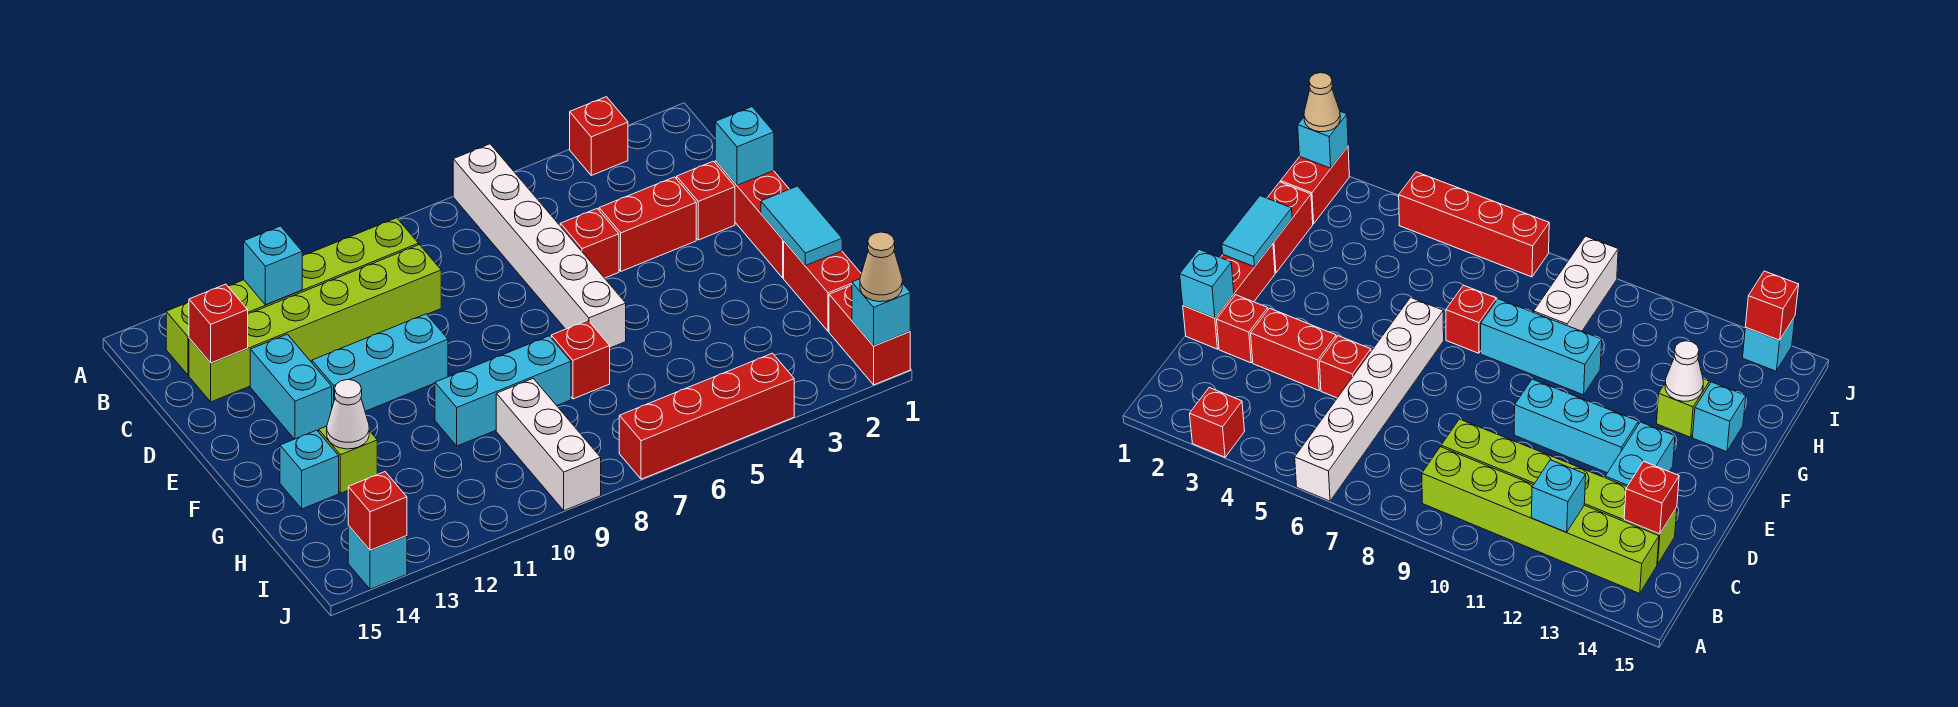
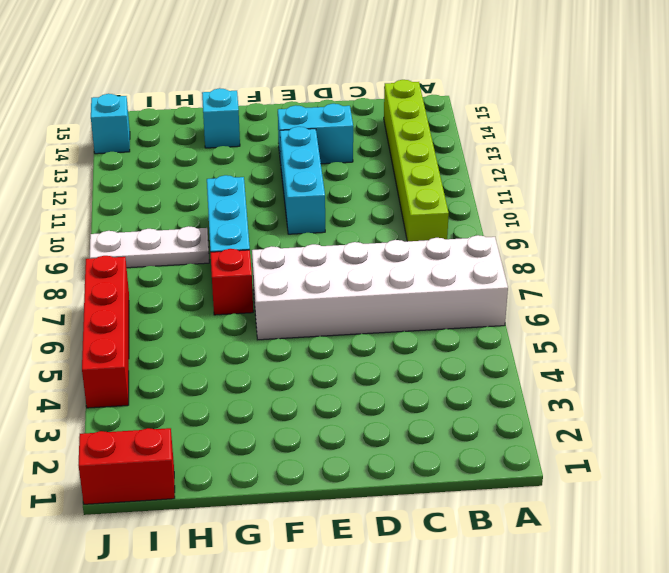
white brick A6:F7 level 1 -> white brick A6:F6 level 1
white plate H9:J9 level 1 -> white brick H9:J9 level 1
none -> red brick A3 level 1
none -> lime brick C9:C14 level 1
none -> red brick D1:F1 level 1

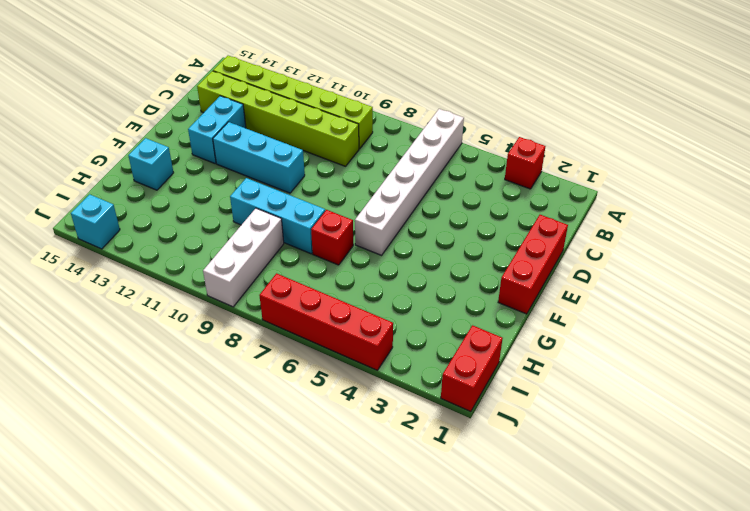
none -> red brick D2 level 1
none -> red brick D3:D4 level 1
none -> red brick D5 level 1

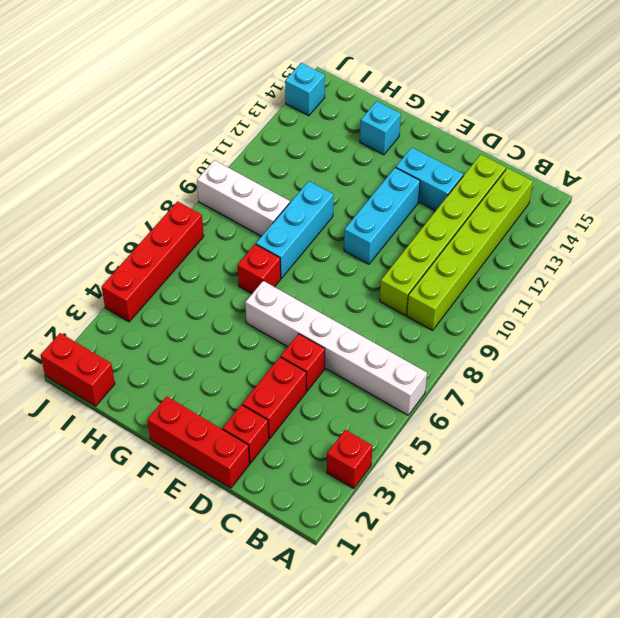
none -> red brick G1:H1 level 1
none -> lime brick G13 level 1
none -> cyan brick B12 level 2

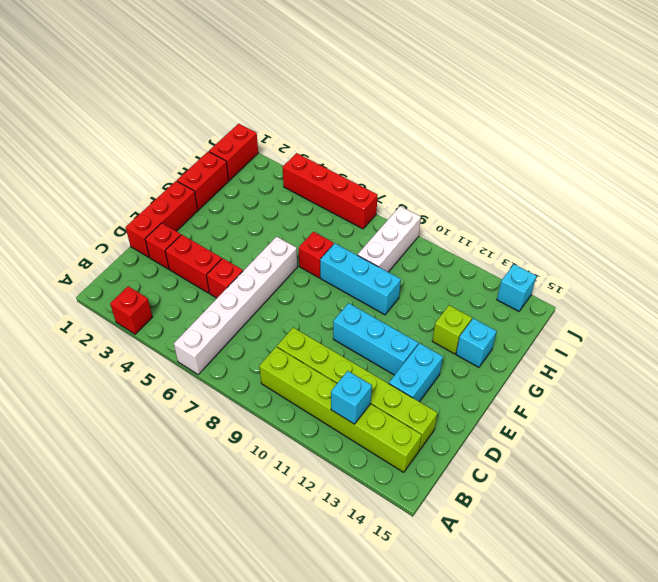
none -> red brick C14 level 2
none -> cyan brick D1 level 2
none -> cyan tile F1:G1 level 2

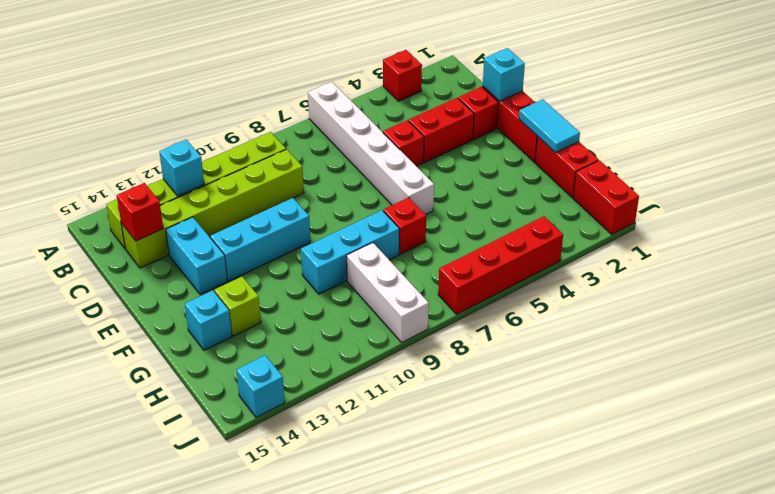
none -> white cone G13 level 2
none -> cyan brick J1 level 2
none -> red brick J14 level 2

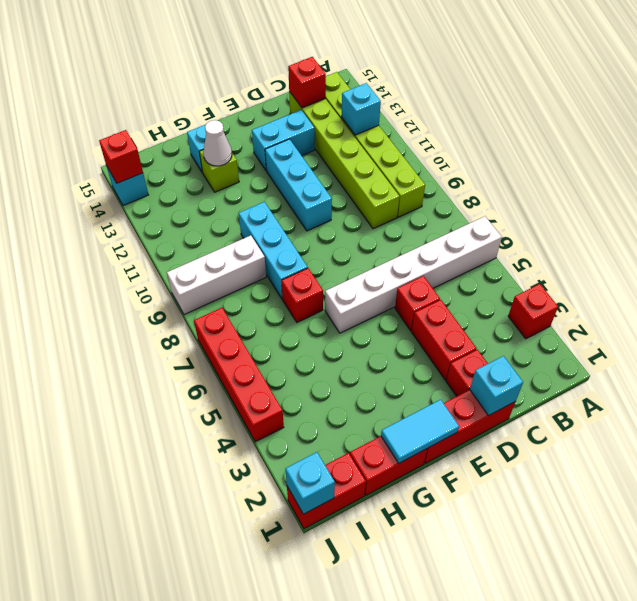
none -> tan cone J1 level 3

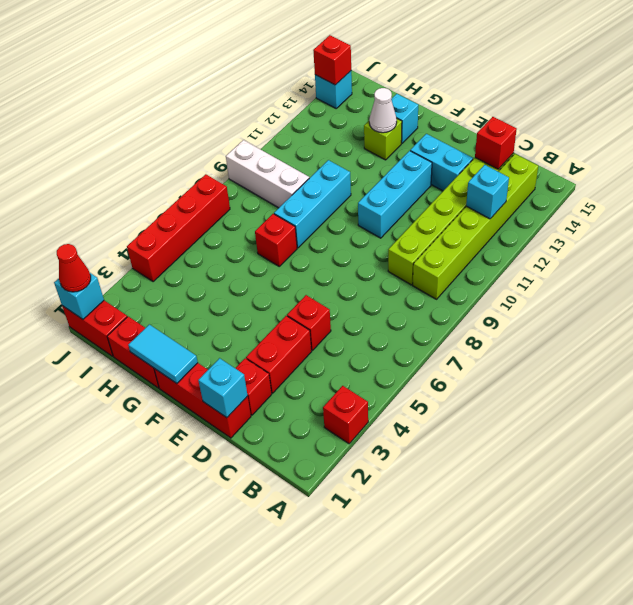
red cone J1 level 3 -> tan cone J1 level 3
none -> white brick A6:F6 level 1

